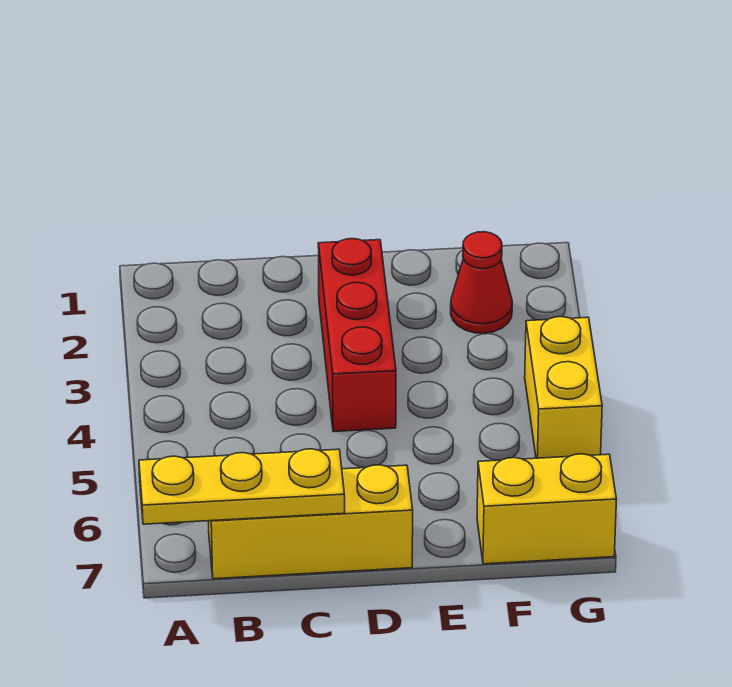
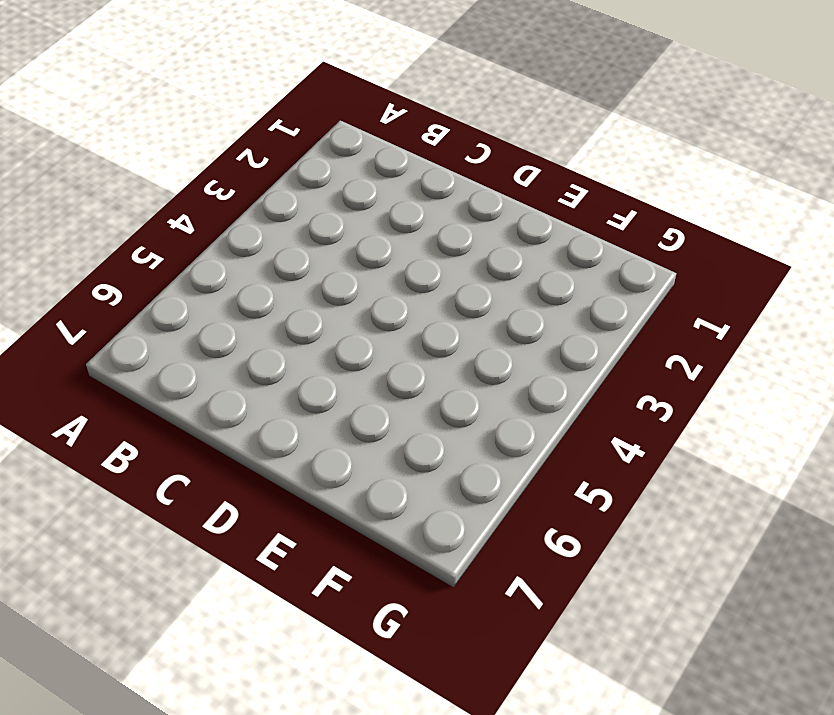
none -> yellow brick B7:D7 level 1
none -> red brick D2:D4 level 1

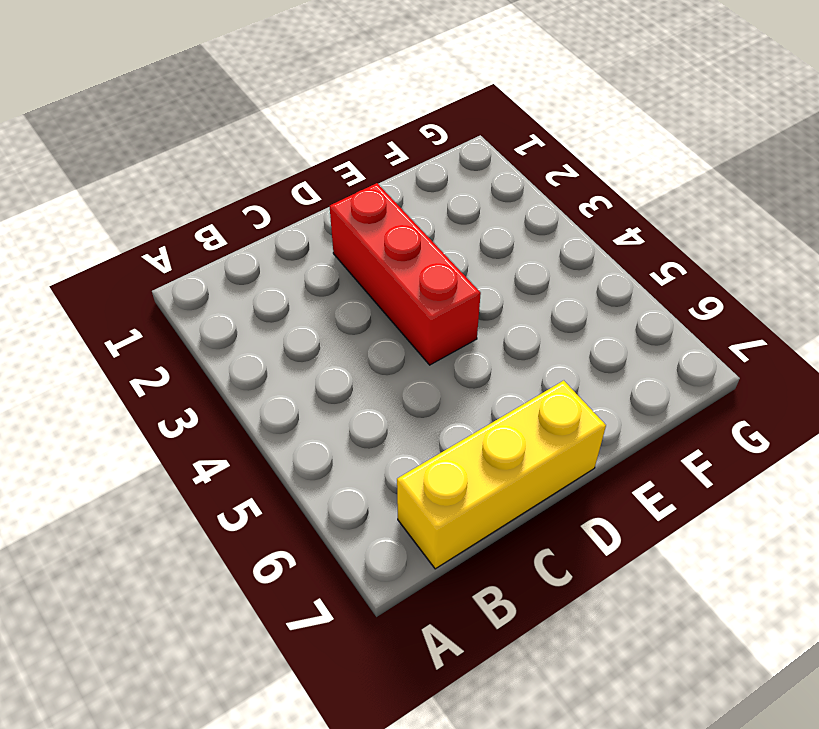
none -> red cone F2 level 1
none -> yellow brick F7:G7 level 1

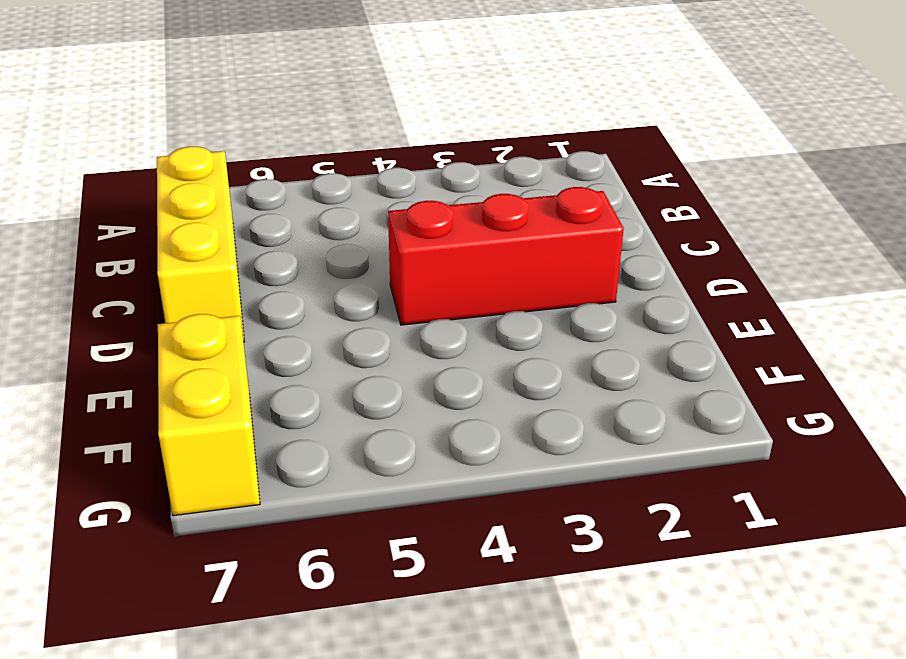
none -> red cone F2 level 1
none -> yellow brick G4:G5 level 1

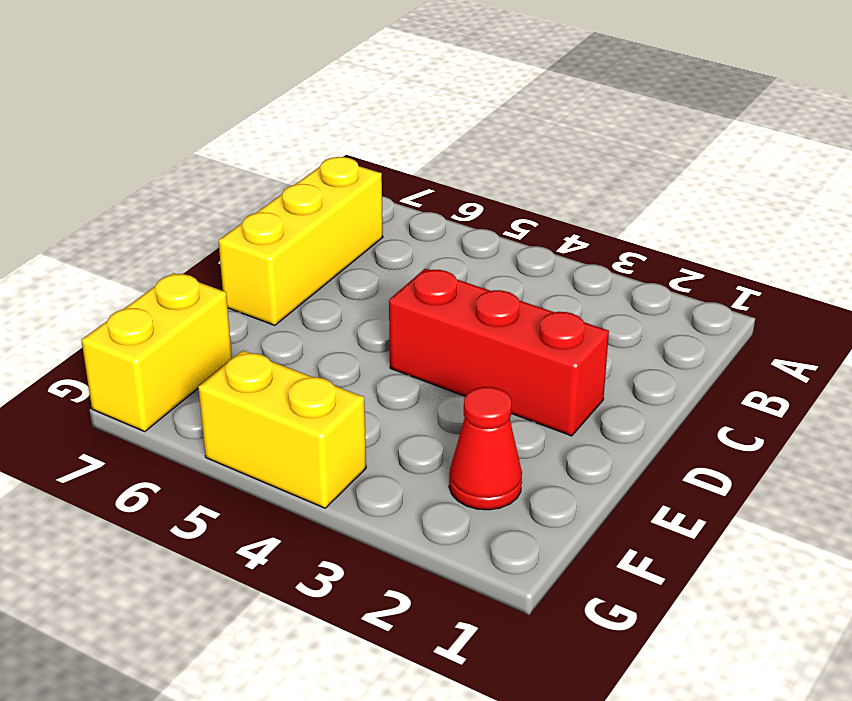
none -> yellow plate A7:C7 level 2

